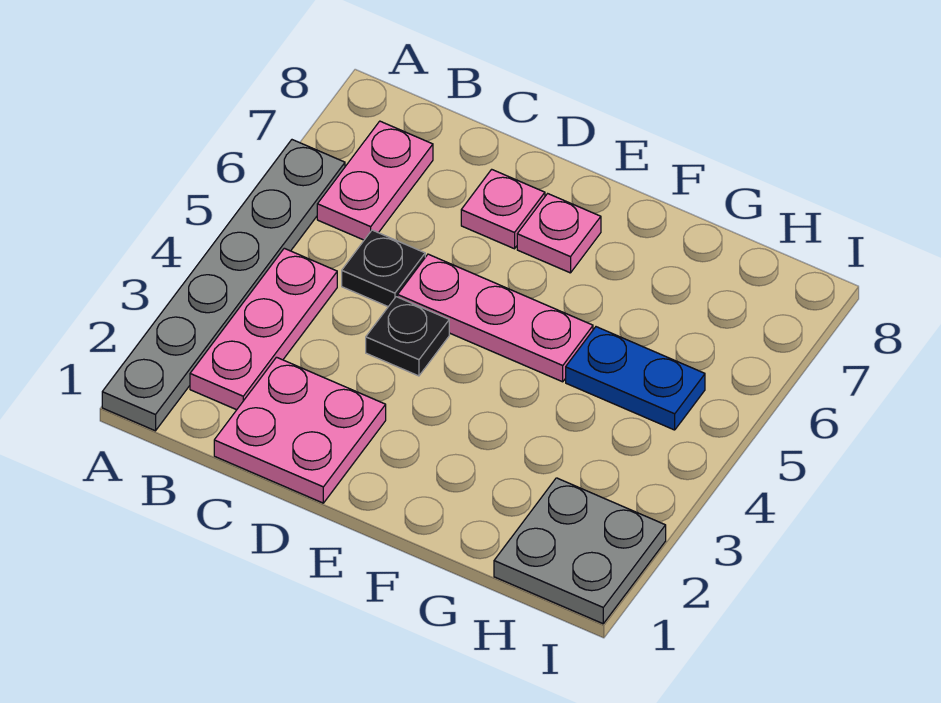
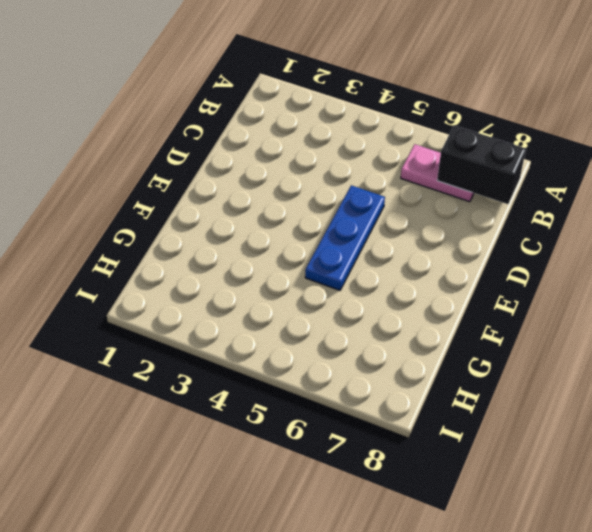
black brick B7:B8 level 2 -> none
blue plate D5:F5 level 1 -> pink plate D5:F5 level 1
none -> grey plate A1:A6 level 1
none -> pink plate B2:B4 level 1

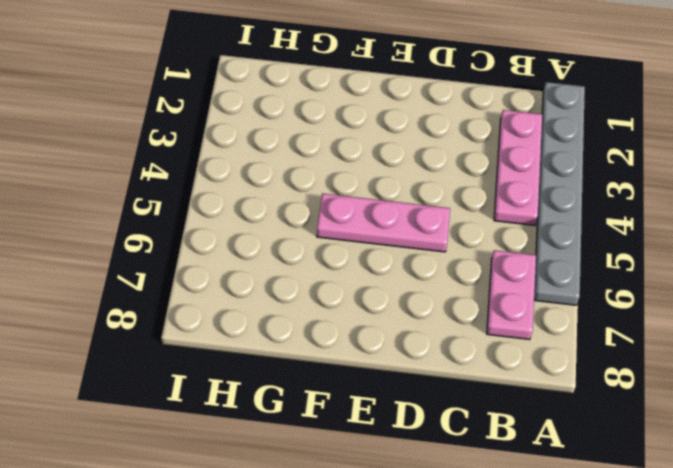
none -> pink plate C1:D2 level 1
none -> black plate C5 level 1

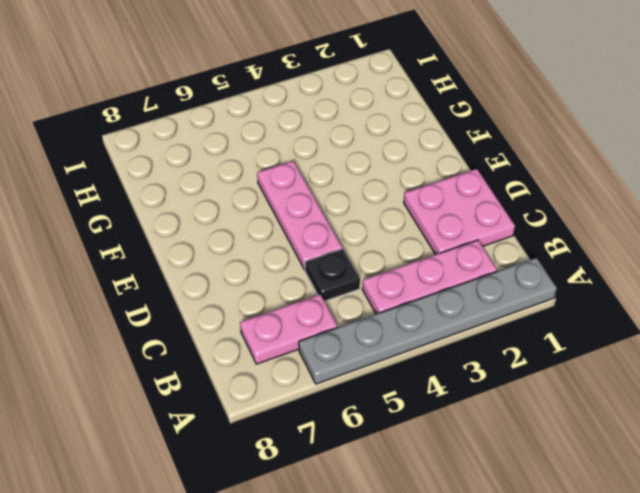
none -> black plate D4 level 1
none -> pink plate D7 level 1

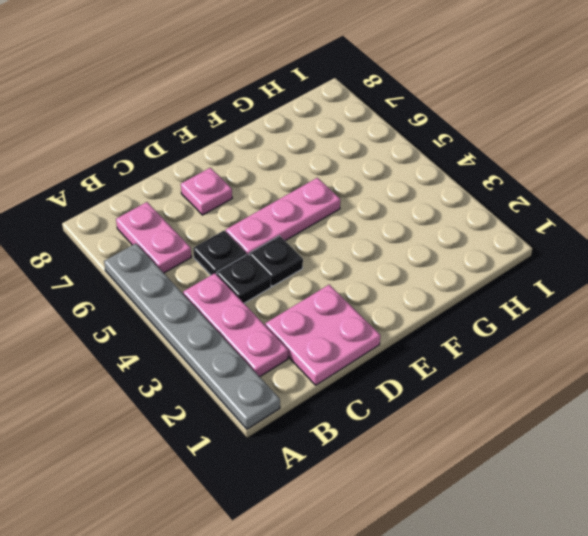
black plate C4 level 1 -> none
none -> pink plate E7 level 1
none -> blue plate G5:H5 level 1

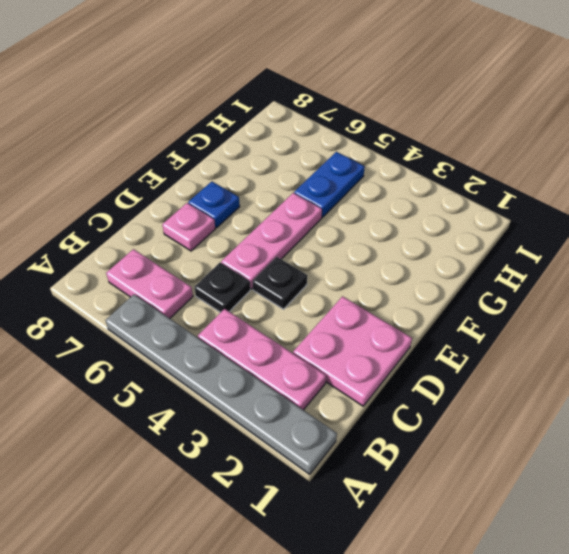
blue plate E7 level 1 -> pink plate E7 level 1
none -> grey plate H1:I2 level 1

